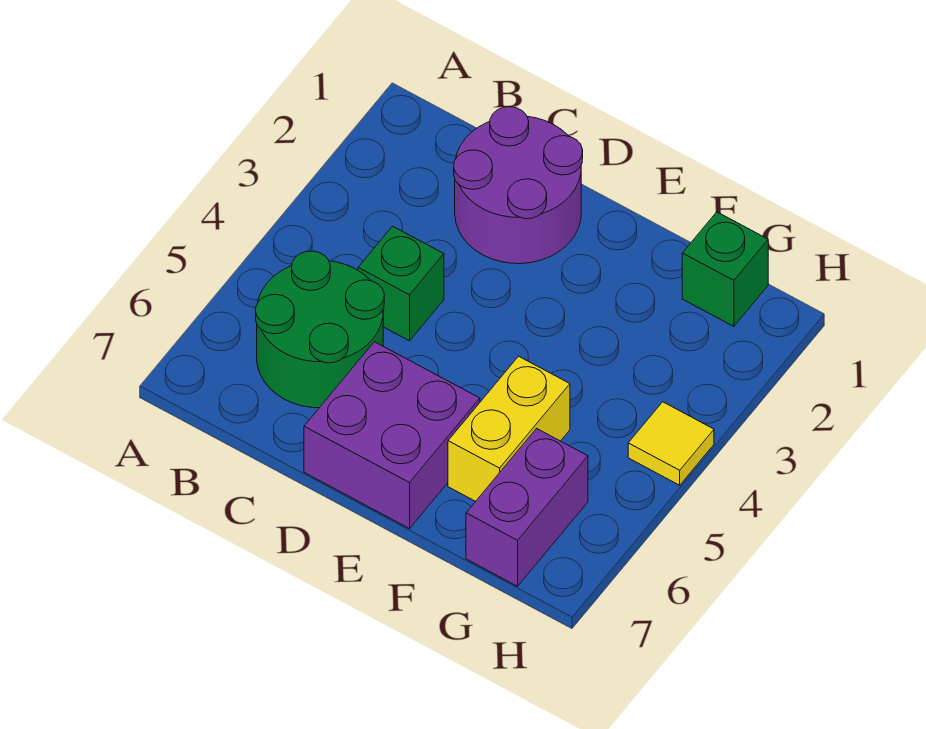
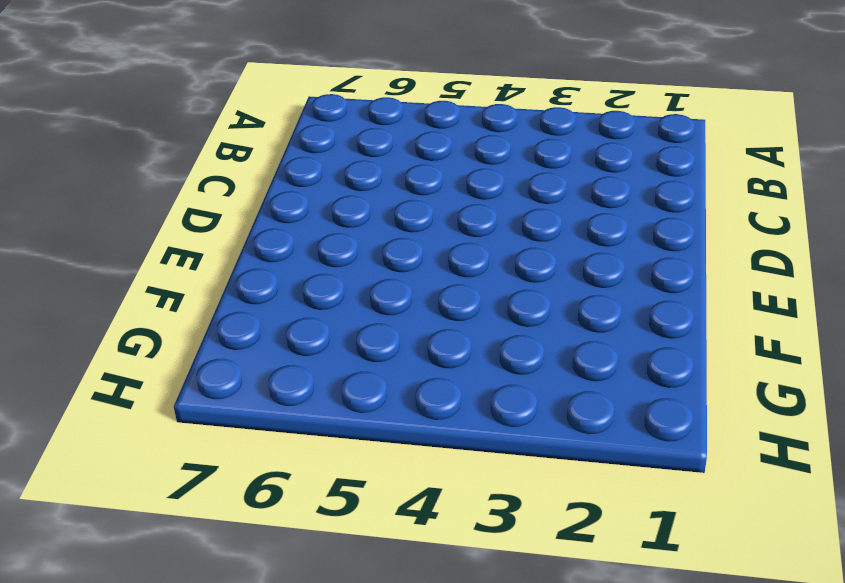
none -> green round brick B5:C6 level 1
none -> purple round brick C1:D2 level 1

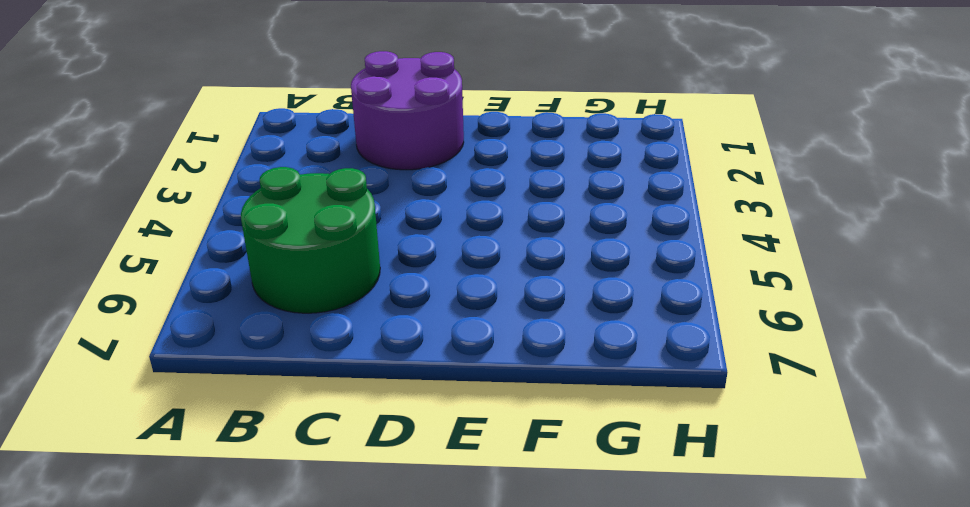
none -> green brick C4 level 1
none -> purple brick D6:E7 level 1

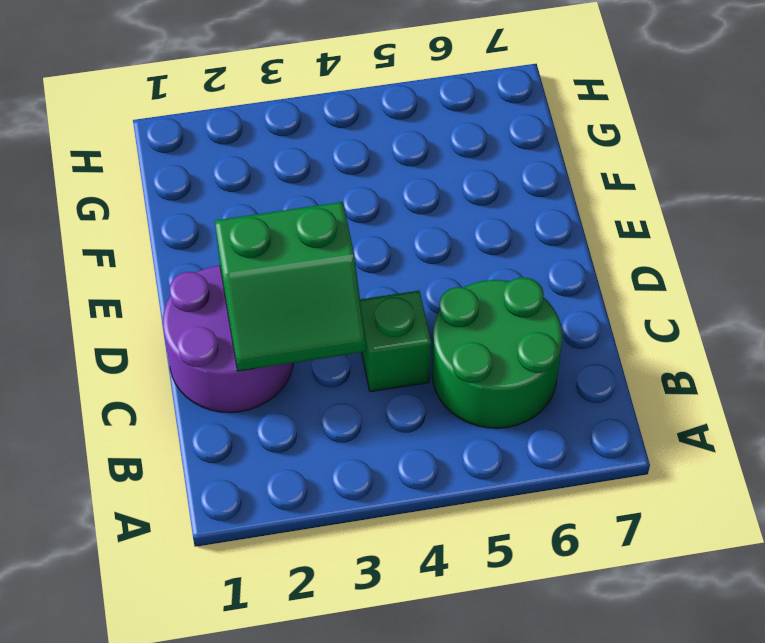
green slope C2:D3 level 2 top D -> none
none -> purple brick D6:E7 level 1
none -> yellow brick F5:F6 level 1

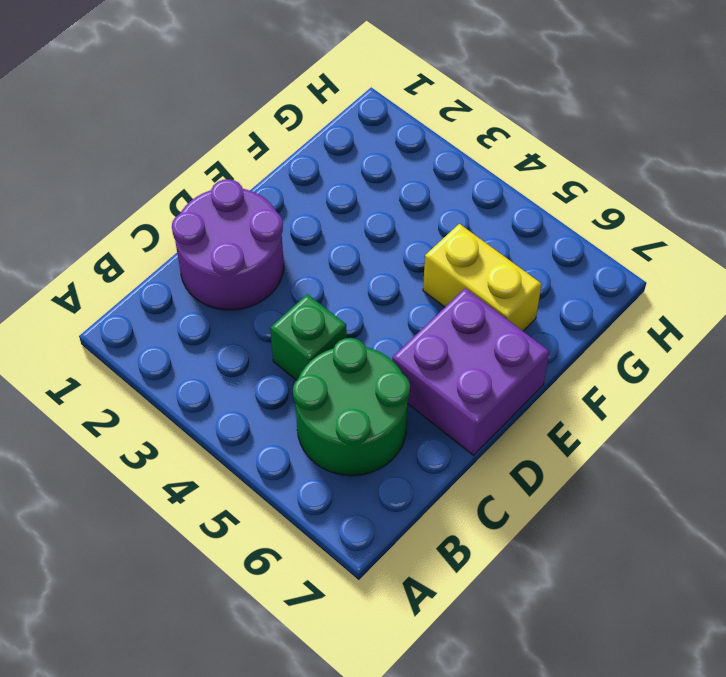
none -> green brick G1 level 1
none -> purple brick G6:G7 level 1

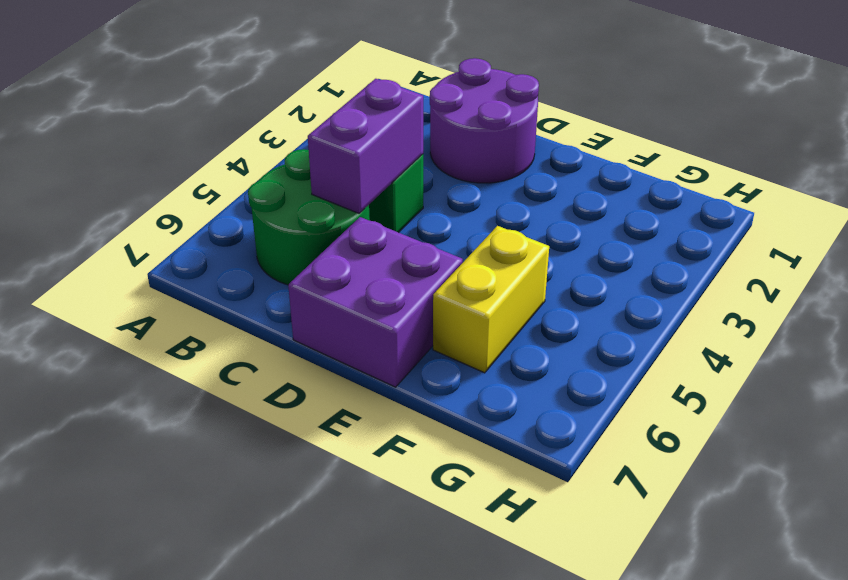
purple brick C4:C5 level 2 -> purple brick G6:G7 level 1
none -> green brick G1 level 1
none -> yellow tile H4 level 1

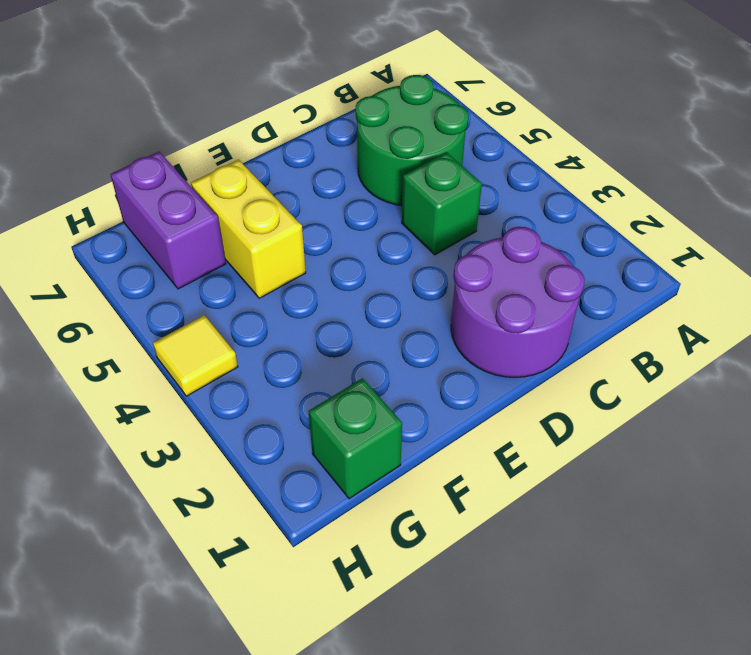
none -> purple brick D6:E7 level 1

